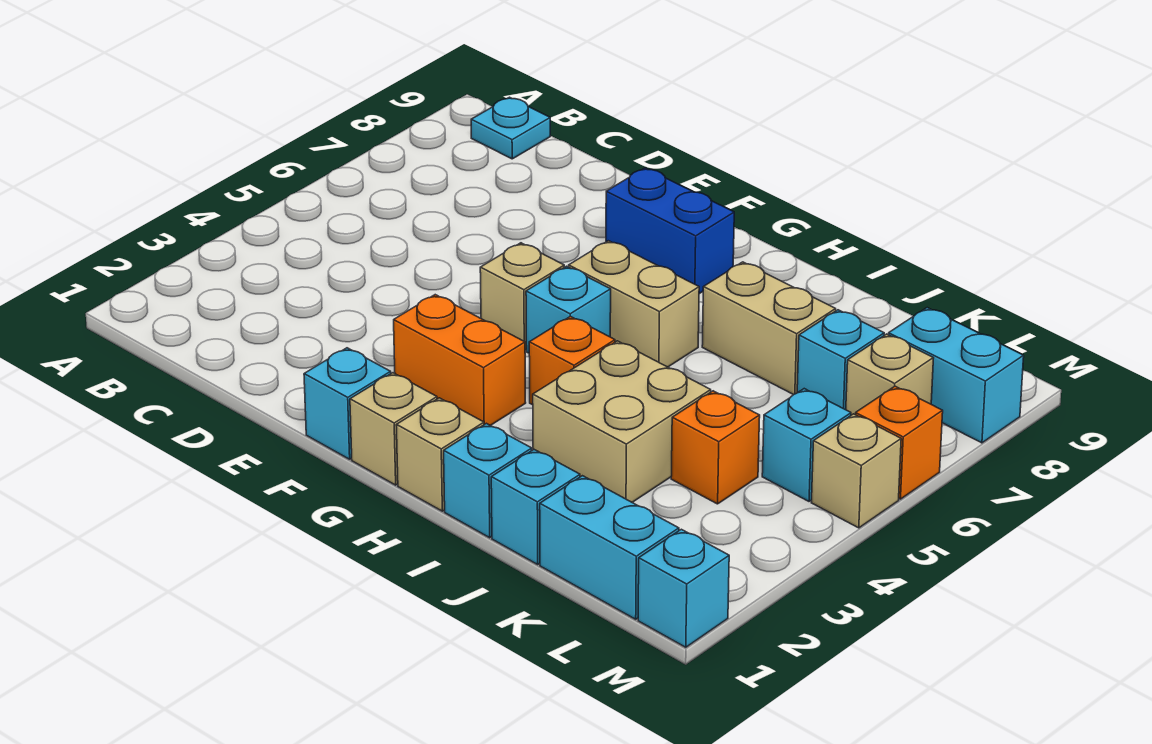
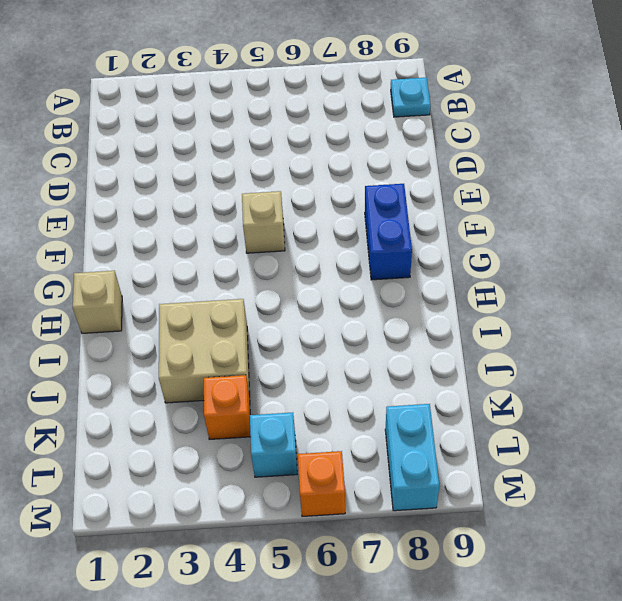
none -> cyan brick F1 level 1
none -> orange brick F3:G3 level 1
none -> tan brick G1 level 1

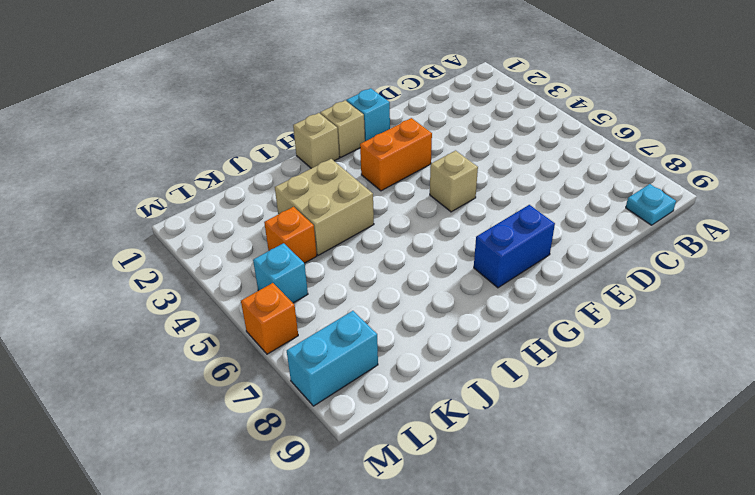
none -> cyan brick G5 level 1
none -> tan brick G6:H6 level 1
none -> orange brick H4 level 1

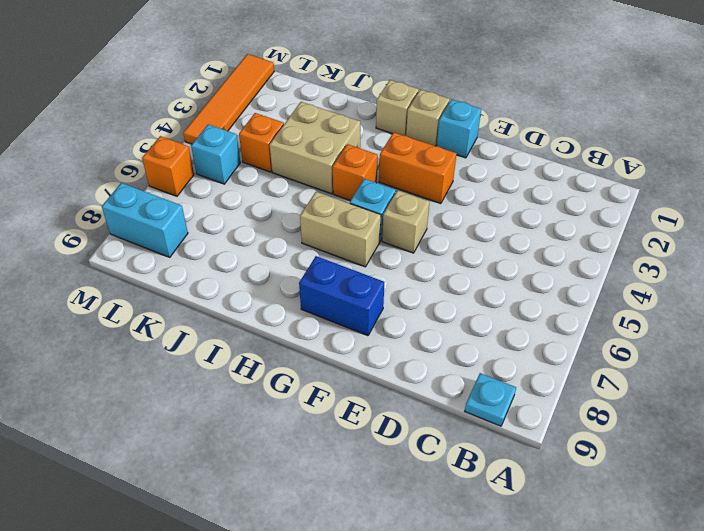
orange tile M1:M4 level 1 -> cyan brick M1 level 1
none -> cyan brick I1 level 1
none -> tan brick I7:J7 level 1
none -> cyan brick J1 level 1

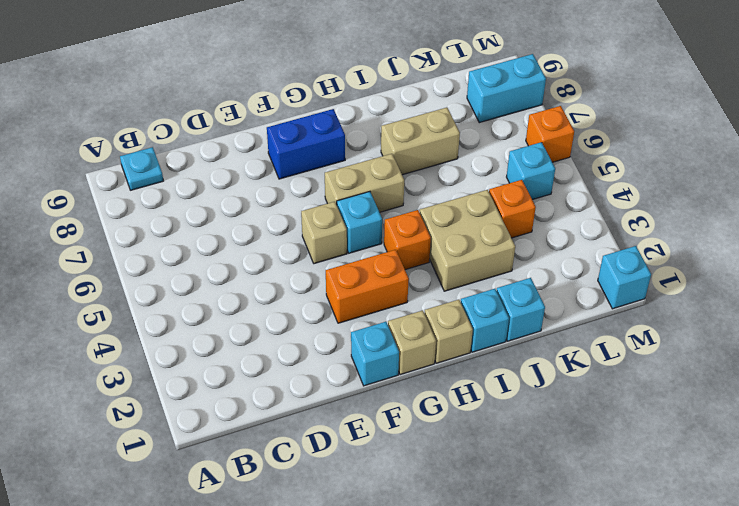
none -> cyan brick K1:L1 level 1
none -> cyan brick K7 level 1
none -> tan brick L7 level 1

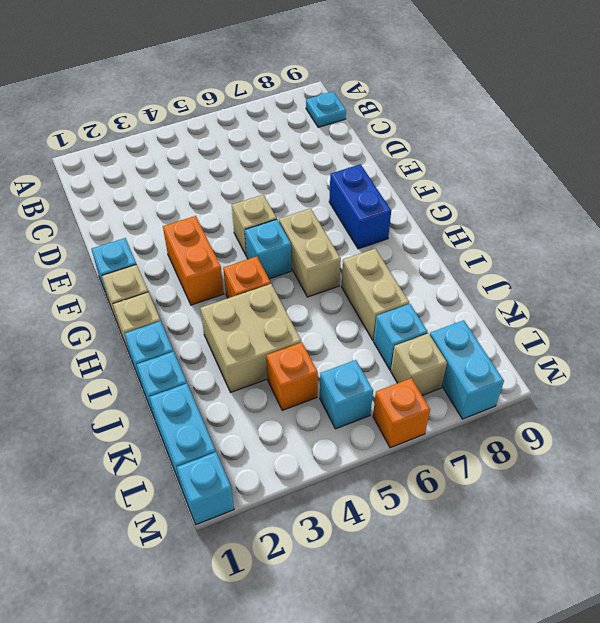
none -> tan brick M5 level 1

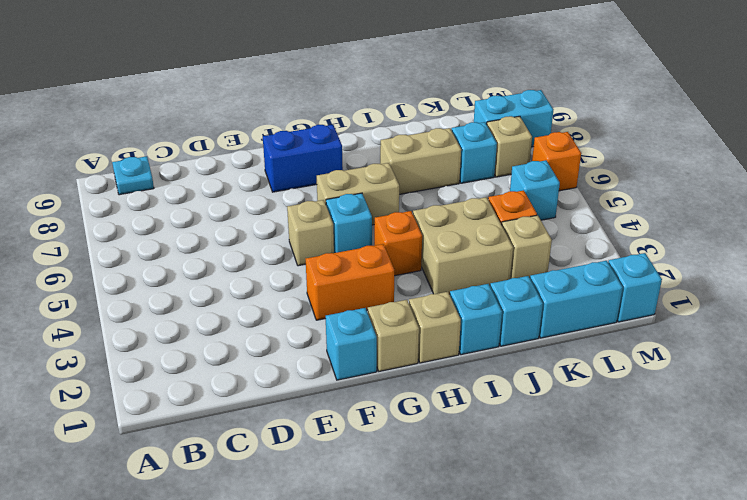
tan brick K3 level 1 -> tan brick M5 level 1

